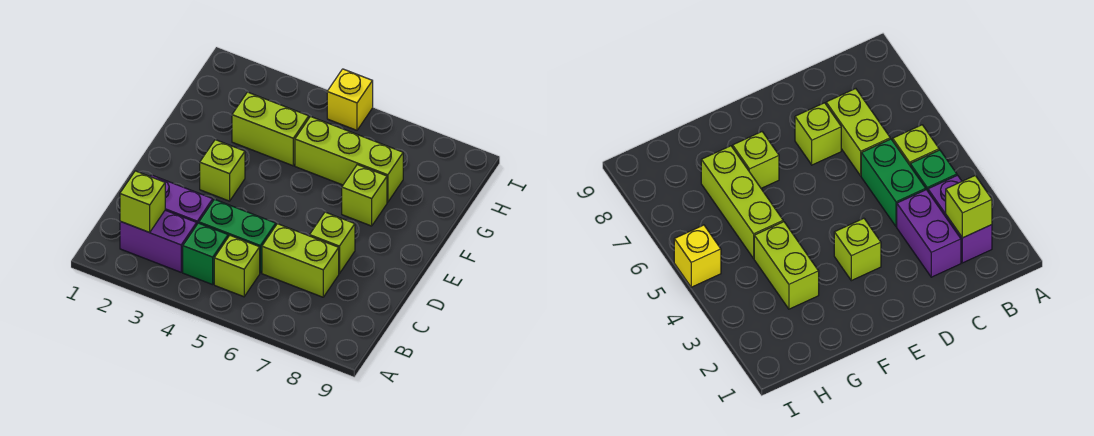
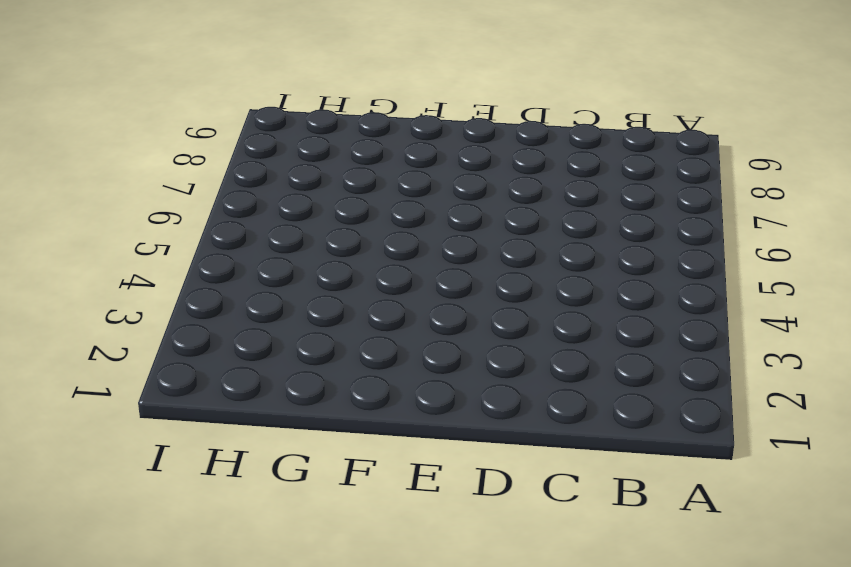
none -> purple brick B2:B3 level 1
none -> green brick B4 level 1
none -> lime brick B5 level 1

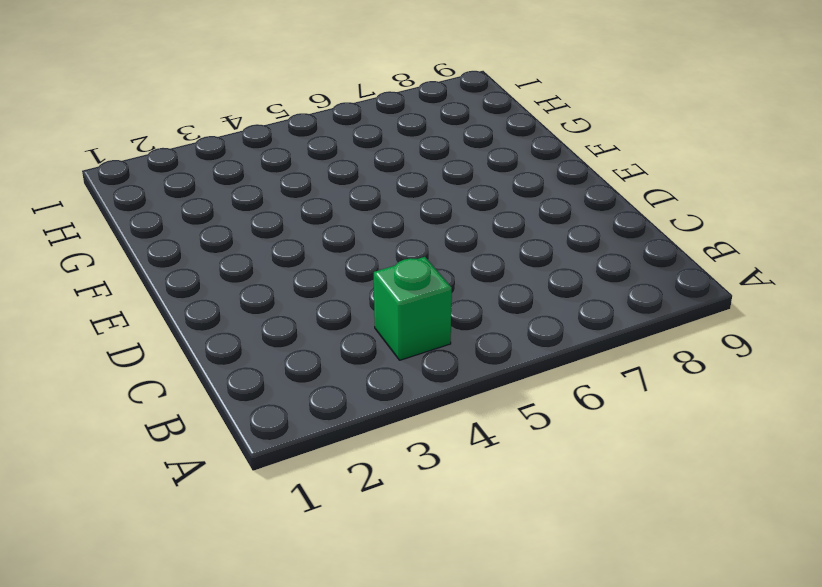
none -> purple brick B2:B3 level 1
none -> lime brick B5 level 1
none -> purple brick C2:C3 level 1

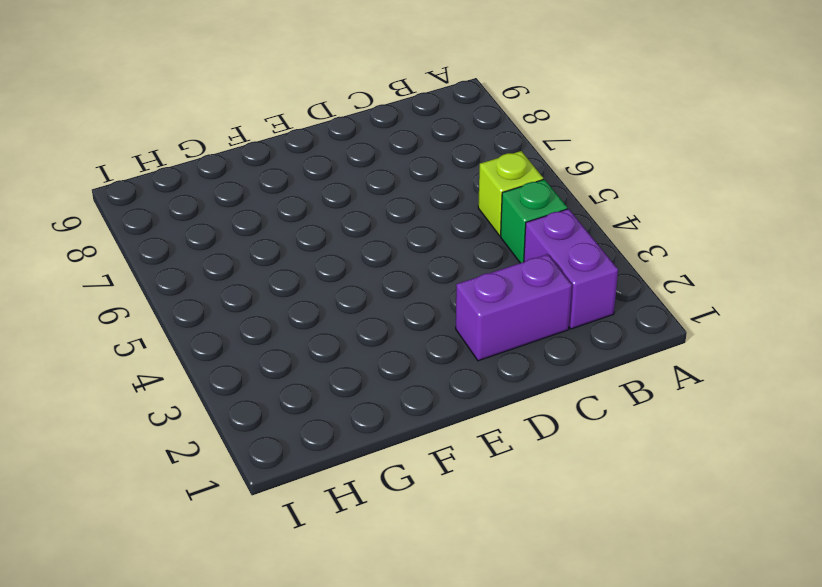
purple brick C2:D2 level 1 -> purple brick C2:C3 level 1
none -> green brick C4:C5 level 1
none -> lime brick C6:C7 level 1
none -> lime brick D7 level 1

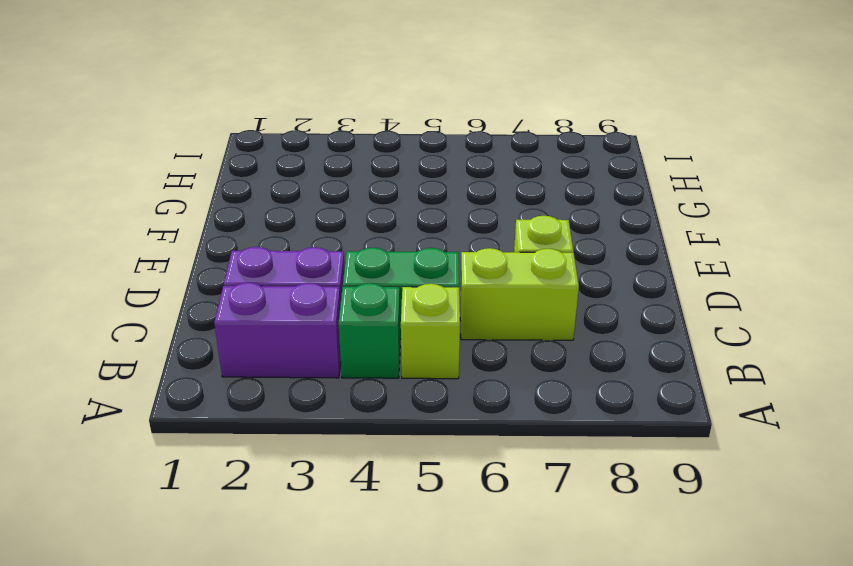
none -> lime brick E3 level 1
none -> lime brick F7 level 1
none -> lime brick G3:G4 level 1

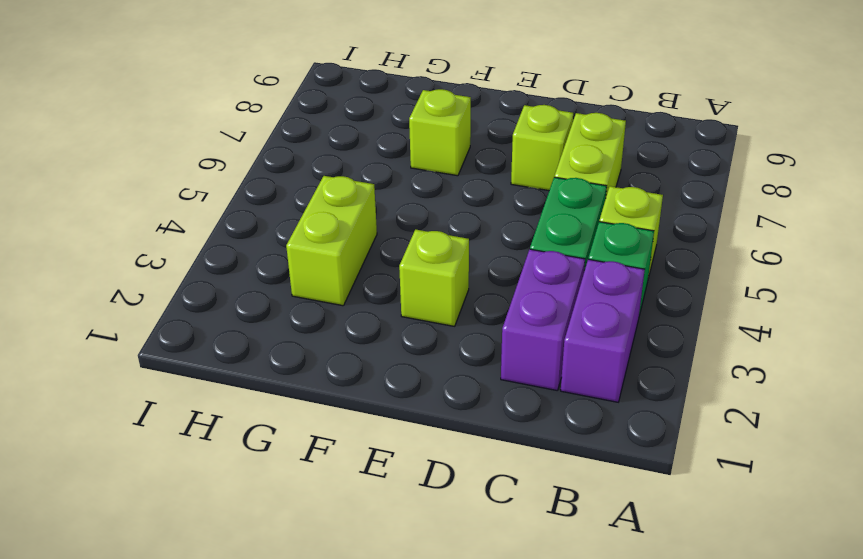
none -> lime brick G5:G7 level 1
none -> yellow brick I5 level 1
none -> lime brick B2 level 2

